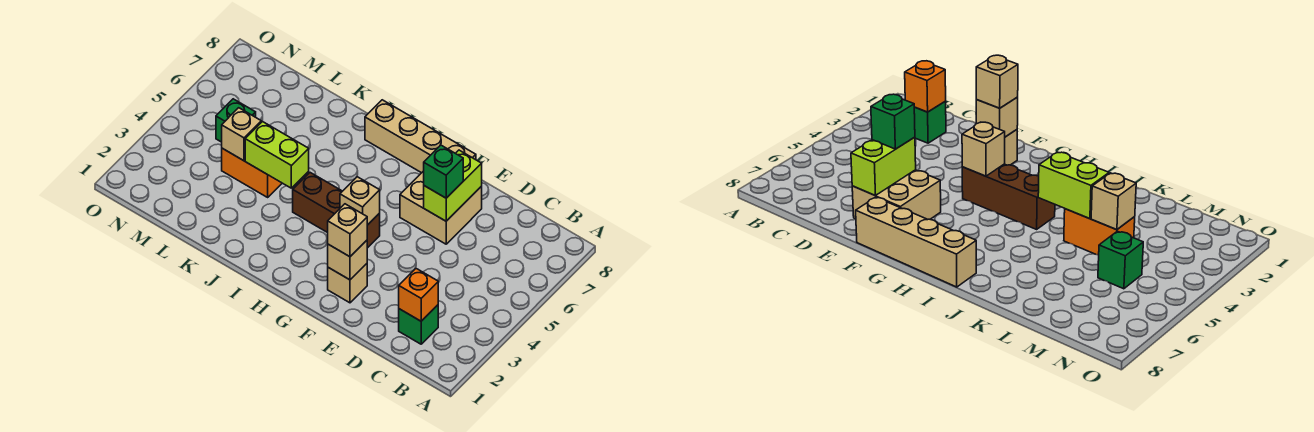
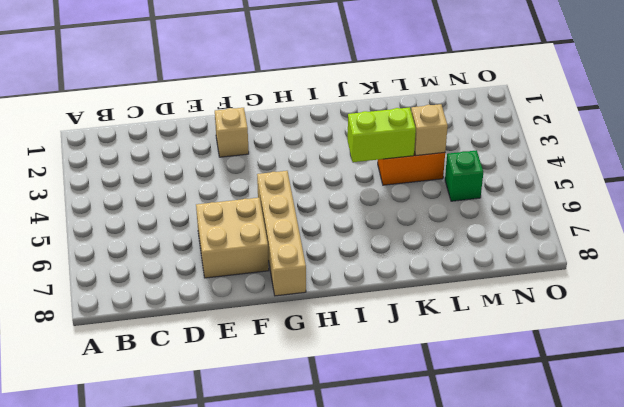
tan brick G5:G8 level 1 -> tan brick F8:I8 level 1
none -> green brick C2 level 1
none -> brown brick G4:I4 level 1
none -> orange brick C2 level 2

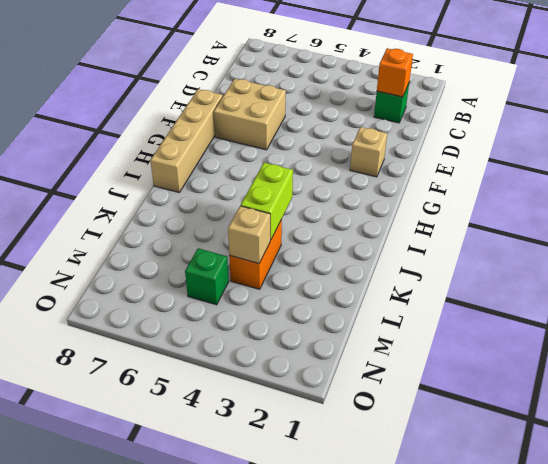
none -> brown brick G4:I4 level 1
none -> lime brick E6:E7 level 2
none -> tan brick F2 level 2

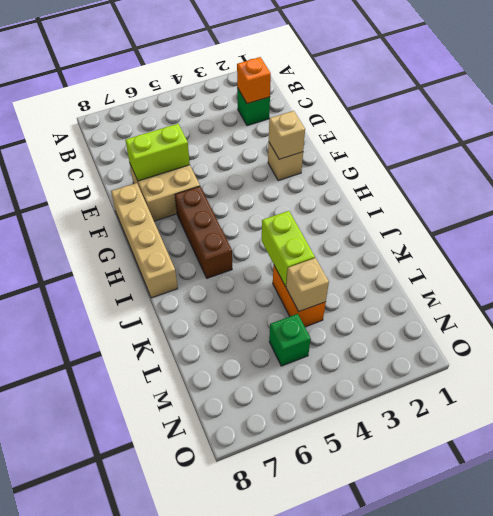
brown brick G6:I6 level 1 -> brown brick G4:I4 level 1
none -> tan brick G4 level 2
none -> green brick E6 level 3
none -> tan brick F2 level 3

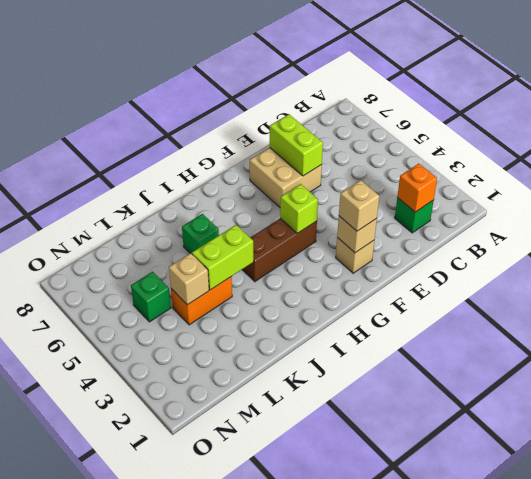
lime brick G4 level 2 -> tan brick G4 level 2
green brick J6 level 1 -> green brick E6 level 3
none -> tan brick F8:I8 level 1

